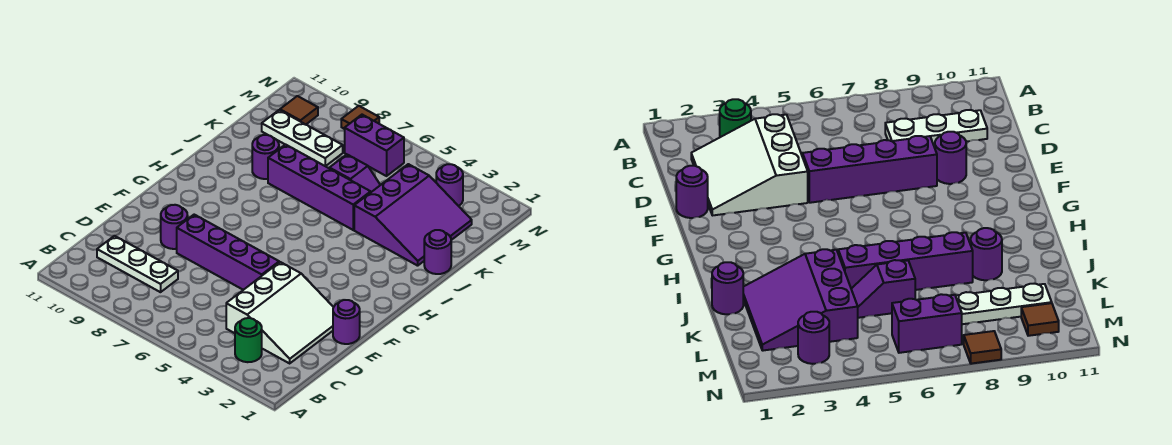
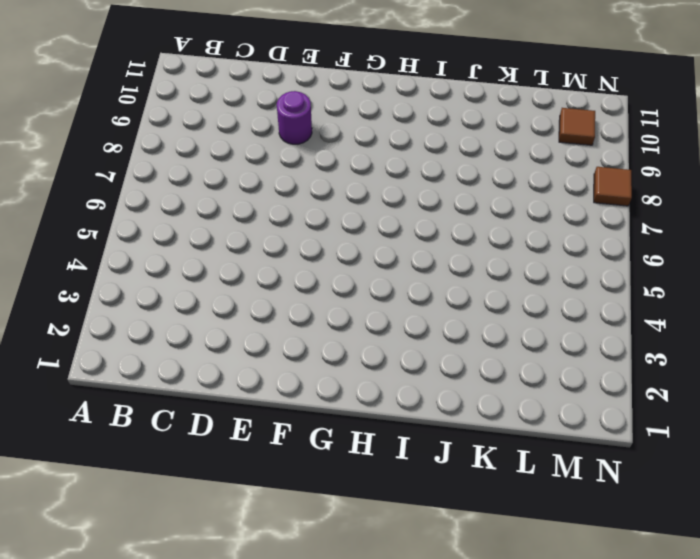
none -> green round brick B3 level 1
none -> white slope C2:E4 level 1 top 4
none -> white plate C8:C10 level 1

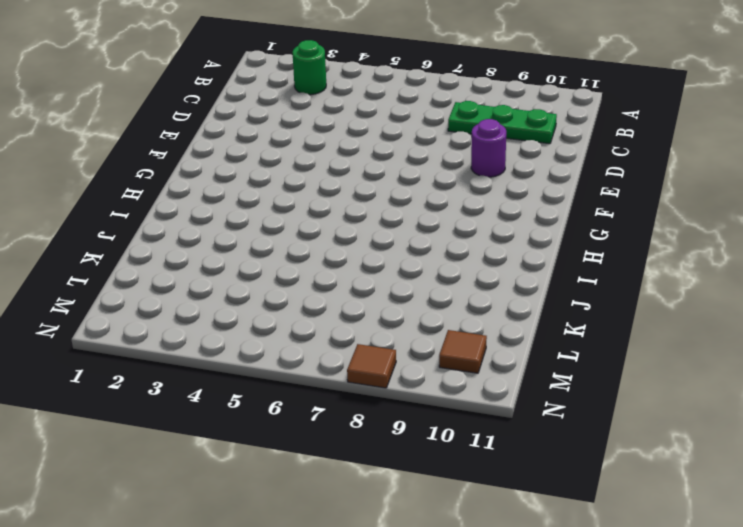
green plate C8:C10 level 1 -> white plate C8:C10 level 1
none -> white slope C2:E4 level 1 top 4
none -> purple round brick E1 level 1
none -> purple brick E5:E8 level 1

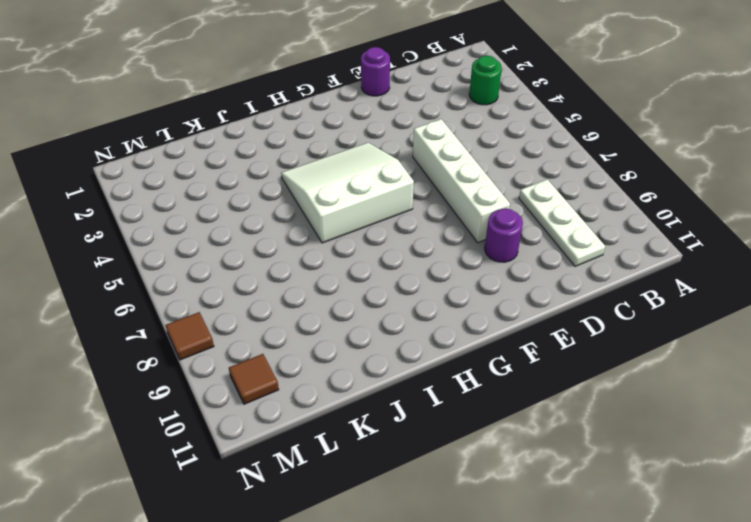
white brick E5:E8 level 1 -> purple brick E5:E8 level 1
white slope G4:I6 level 1 top 6 -> white slope C2:E4 level 1 top 4
none -> purple round brick J1 level 1
none -> purple slope J2:L4 level 1 top 4
none -> purple brick J5:J8 level 1

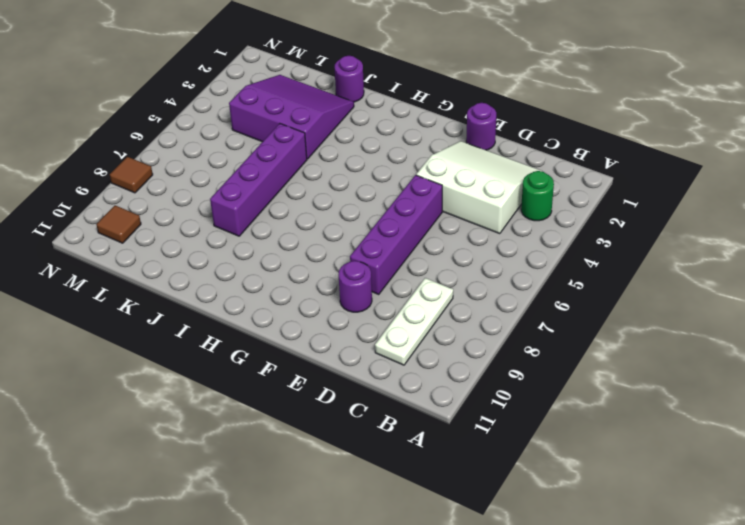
none -> purple round brick J9 level 1
none -> purple slope K5:K6 level 1 top 6
none -> white plate L8:L10 level 1

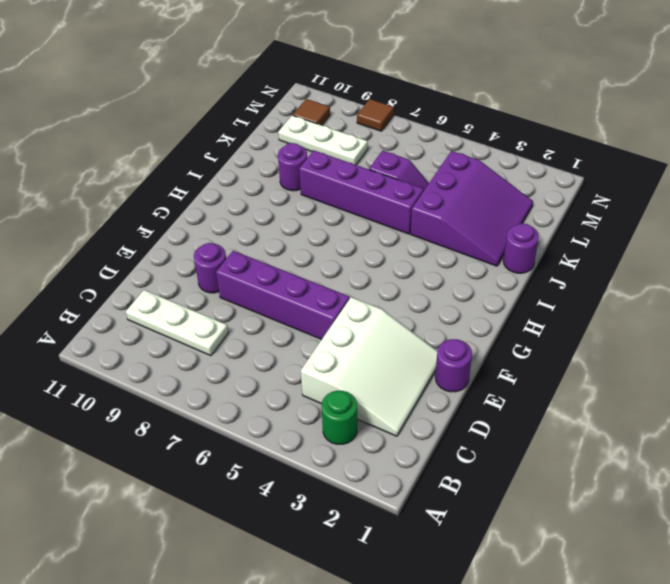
none -> purple round brick M3 level 1
none -> purple brick M6:M7 level 1

